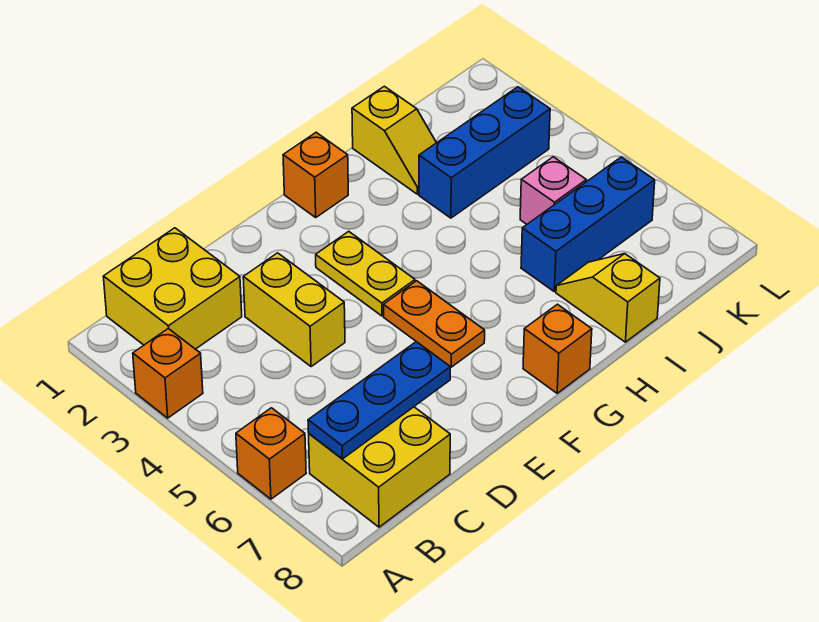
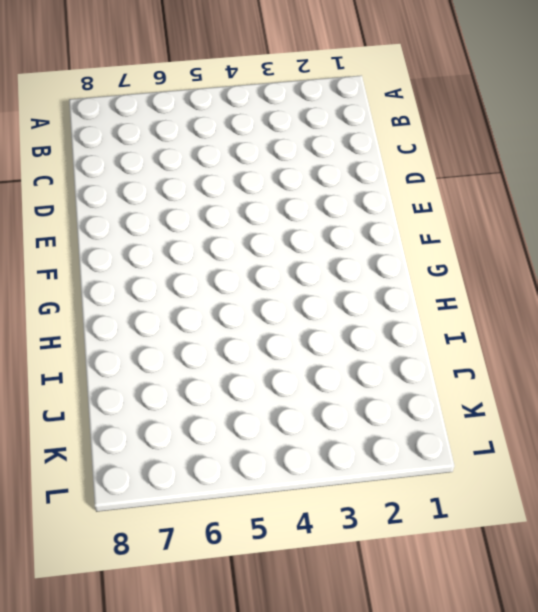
none -> orange brick A3 level 1
none -> orange brick A6 level 1
none -> yellow brick B1:C2 level 1

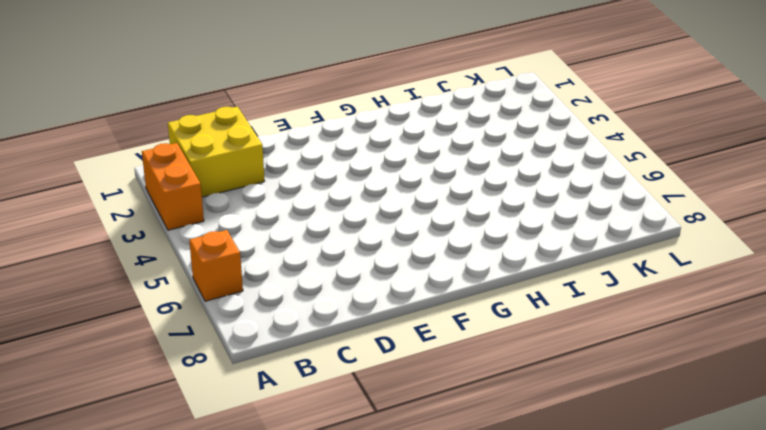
orange brick A2:A3 level 1 -> orange brick A3 level 1
none -> yellow brick B7:C8 level 1
none -> yellow brick D3:D4 level 1
none -> yellow plate F3:F4 level 1

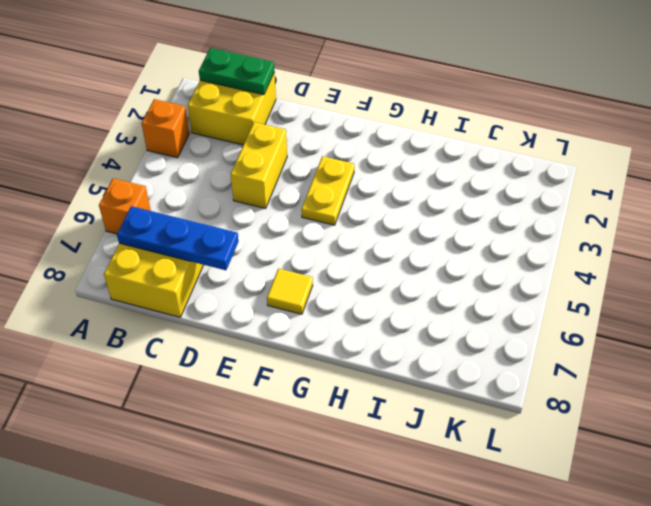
green plate B1:C1 level 2 -> none
yellow tile F7 level 1 -> none
none -> orange plate F5:F6 level 1
none -> orange brick G1 level 1
none -> orange brick G8 level 1

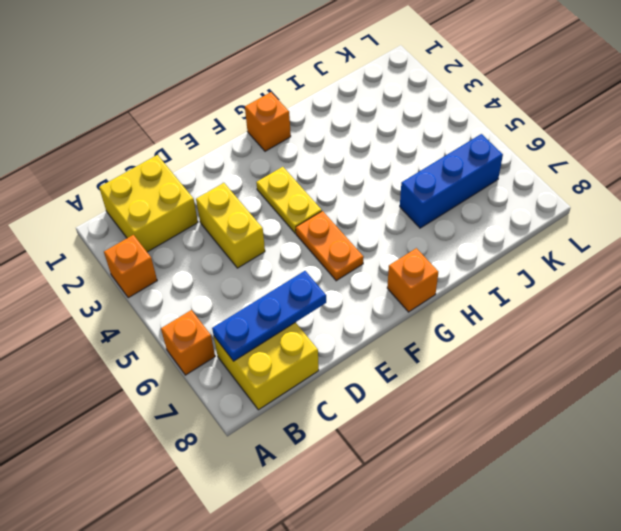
none -> yellow slope I1:I2 level 1 top 1
none -> blue brick I3:K3 level 1
none -> yellow slope I7:I8 level 1 top 8

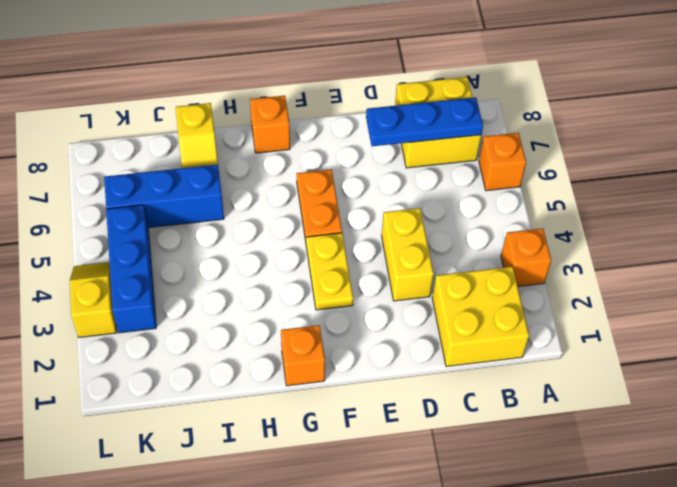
blue brick K3:K5 level 1 -> blue brick I3:K3 level 1
yellow slope L3:L4 level 1 top 3 -> yellow slope I1:I2 level 1 top 1
none -> pink brick J5 level 1

